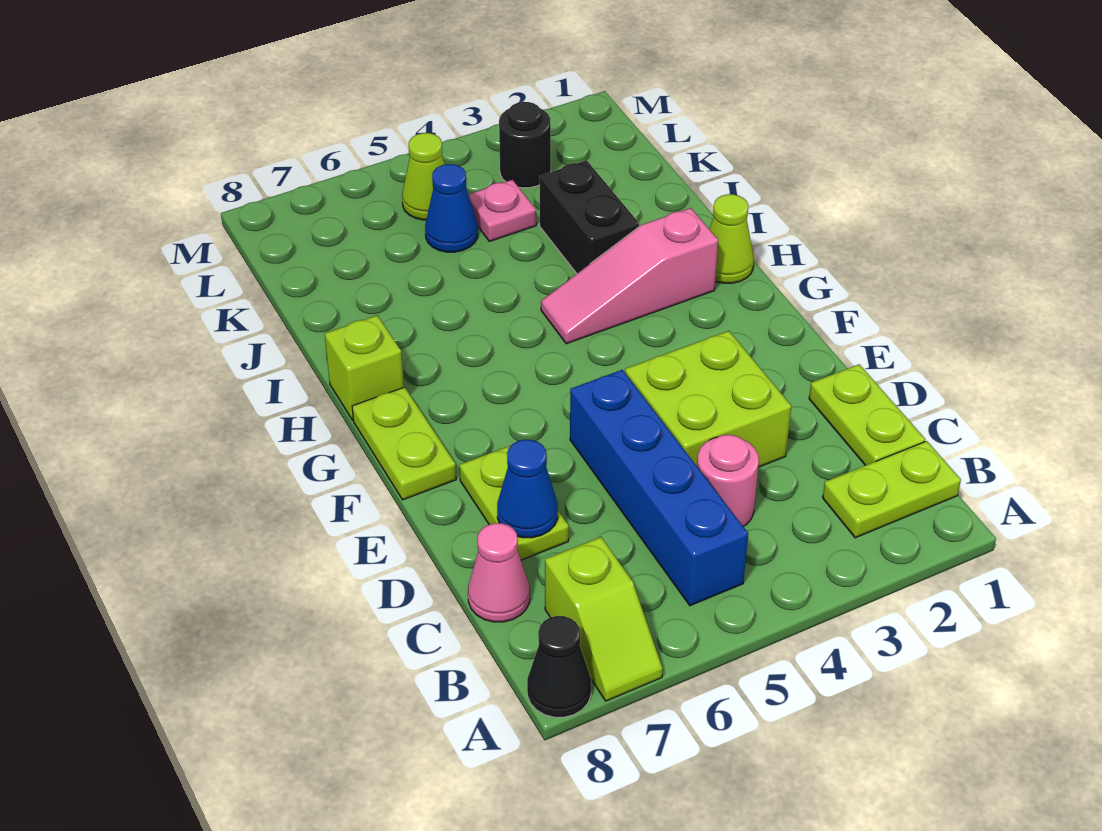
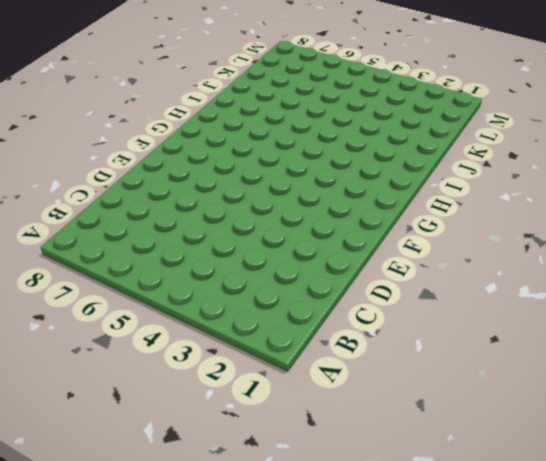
none -> lime slope A7:B7 level 1 top B
none -> black cone A8 level 1
none -> lime plate B1:B2 level 1

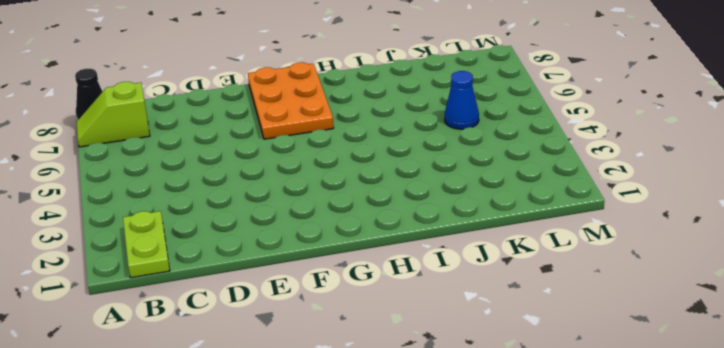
orange plate F6:G8 level 1 -> lime plate F8:G8 level 1
none -> blue brick B5:E5 level 1
none -> lime plate C1:D1 level 1
none -> pink round brick C4 level 1

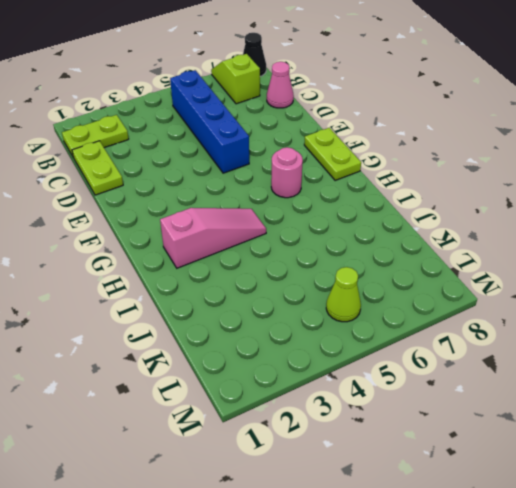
pink round brick G6 level 1 -> pink round brick C4 level 1
none -> lime brick D3:E4 level 1
none -> lime plate D7:E7 level 1
none -> lime cone H1 level 1

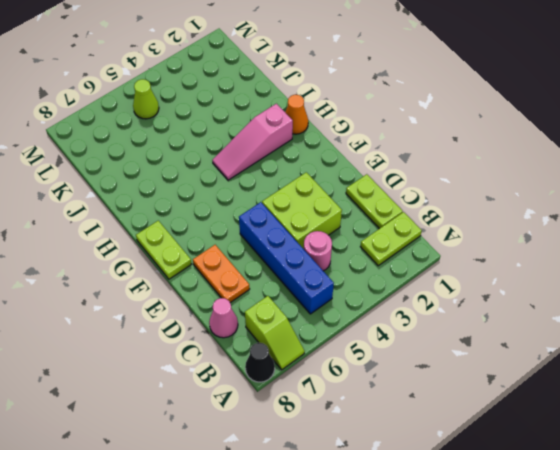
orange plate D7:E7 level 1 -> lime plate D7:E7 level 1
orange cone H1 level 1 -> lime cone H1 level 1
none -> lime brick H8 level 1
none -> black brick I3:J3 level 1
none -> pink plate K4 level 1

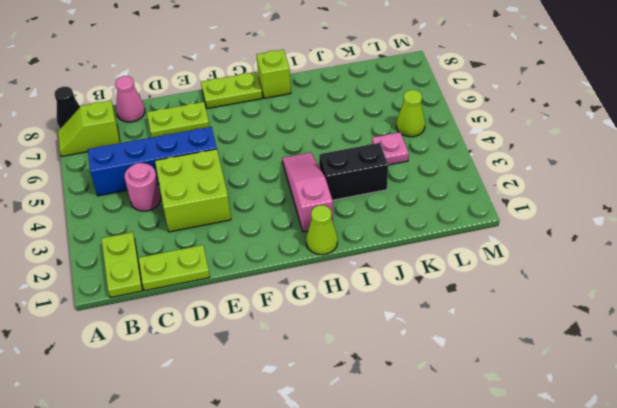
none -> blue cone K5 level 1
none -> black round brick L3 level 1
none -> blue cone D7 level 2

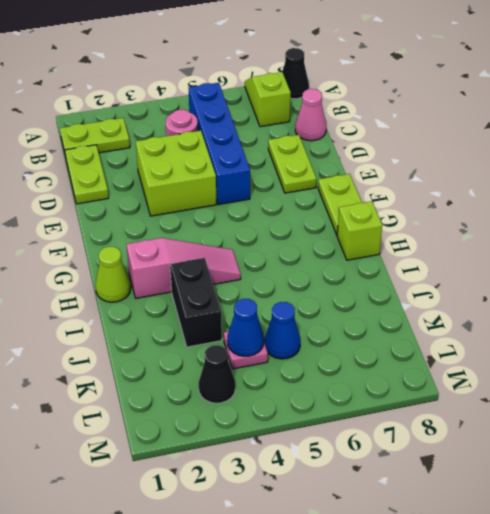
blue cone K4 level 2 -> blue cone D7 level 2
black cone L3 level 1 -> black round brick L3 level 1
none -> lime cone L5 level 1

